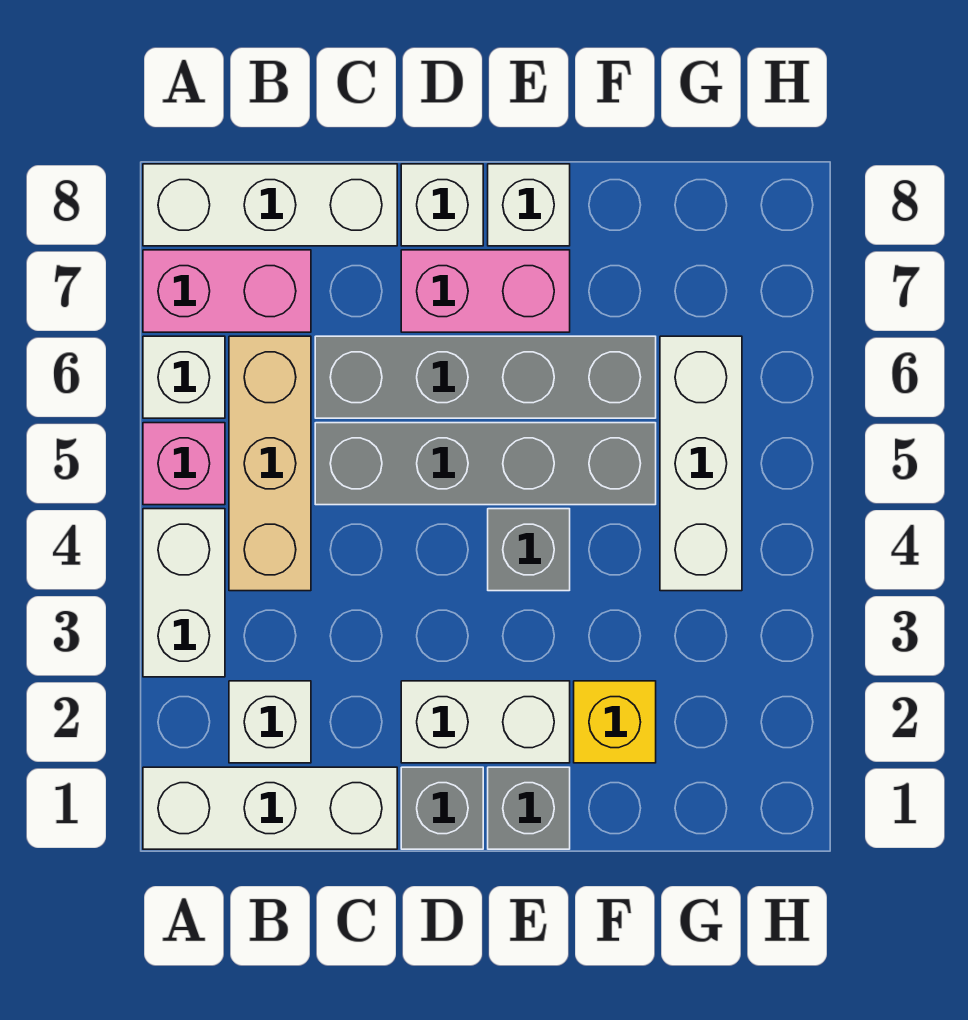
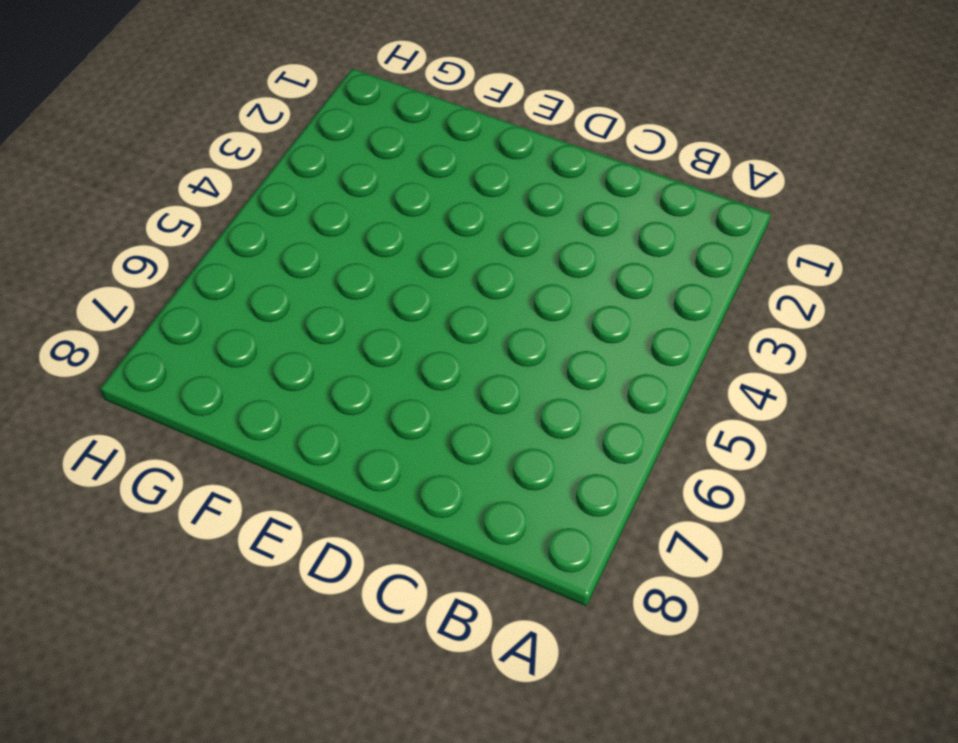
none -> white brick A1:C1 level 1
none -> white brick A3:A4 level 1
none -> pink brick A5 level 1

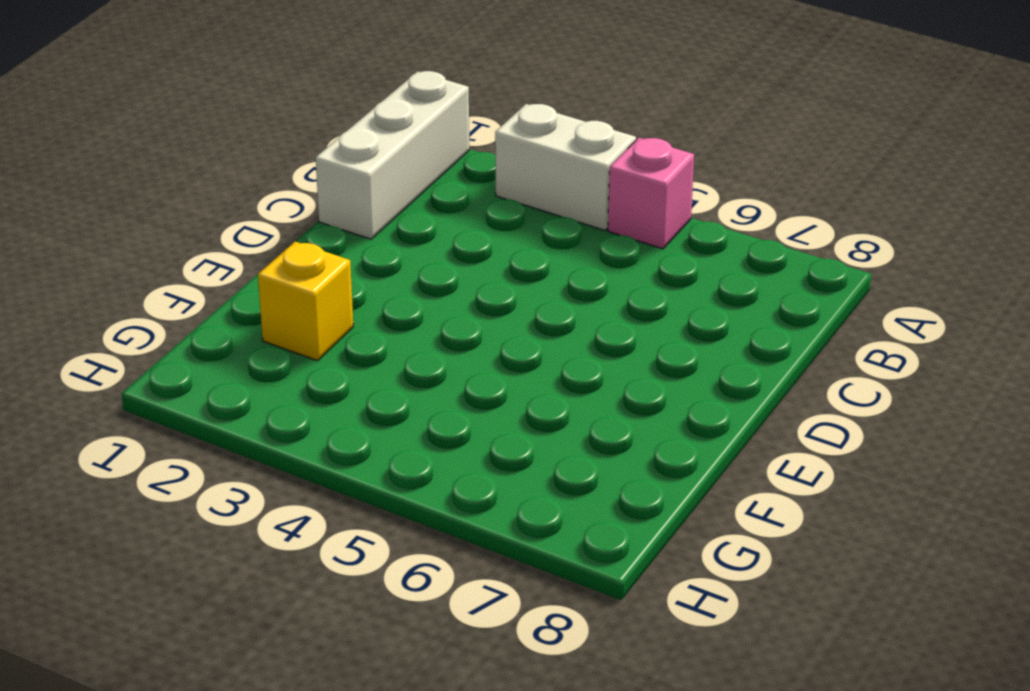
none -> white brick A6 level 1
none -> pink brick A7:B7 level 1
none -> white brick A8:C8 level 1

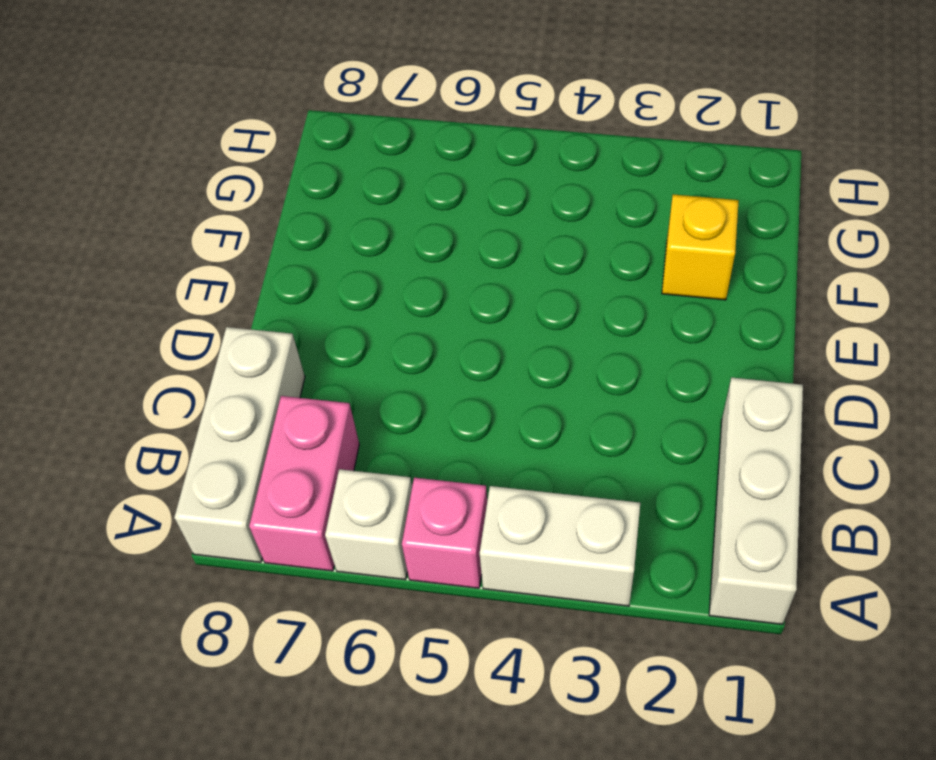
none -> white brick B2 level 1
none -> tan brick B4:B6 level 1
none -> grey brick C5:F5 level 1

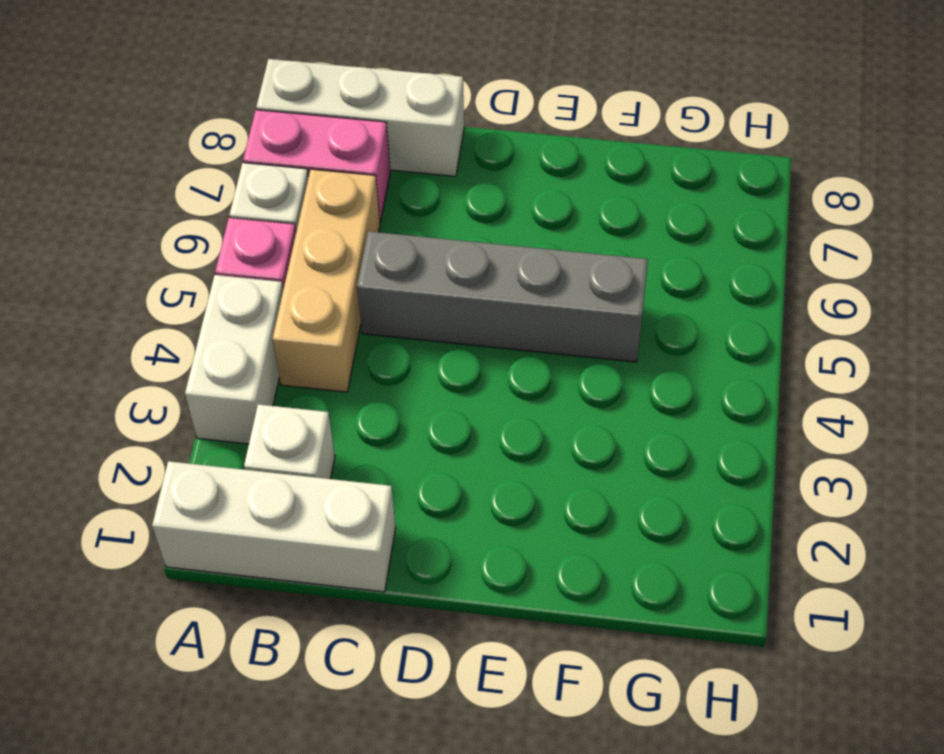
none -> grey brick C6:F6 level 1
none -> grey brick D1 level 1
none -> white brick D2:E2 level 1

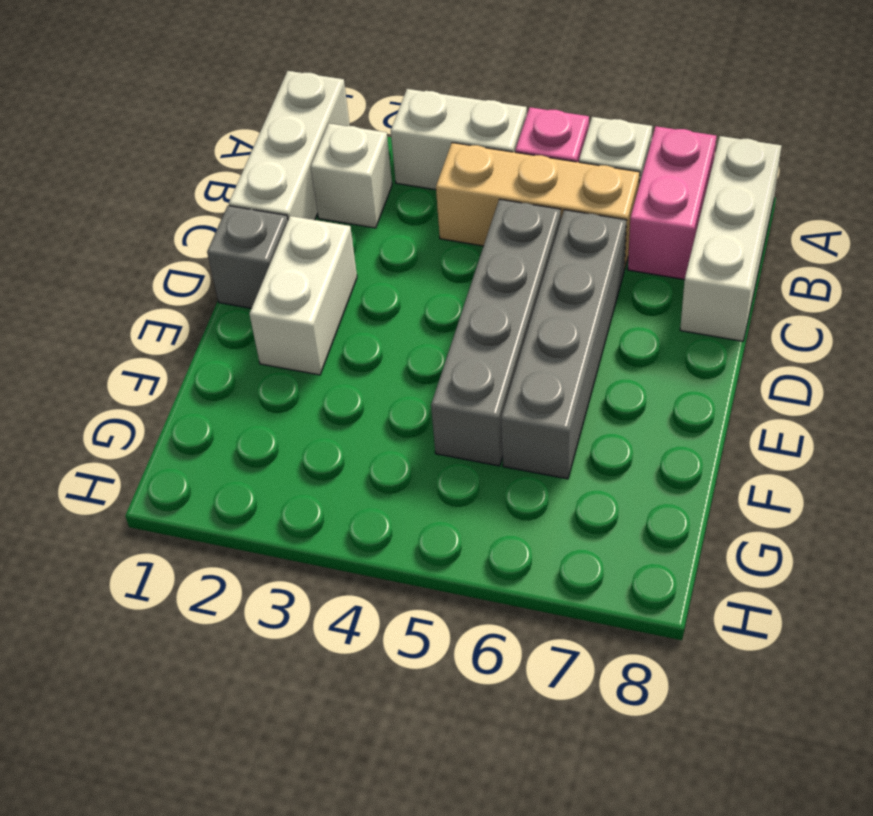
none -> pink brick D7:E7 level 1
none -> white brick D8 level 1
none -> grey brick E1 level 1

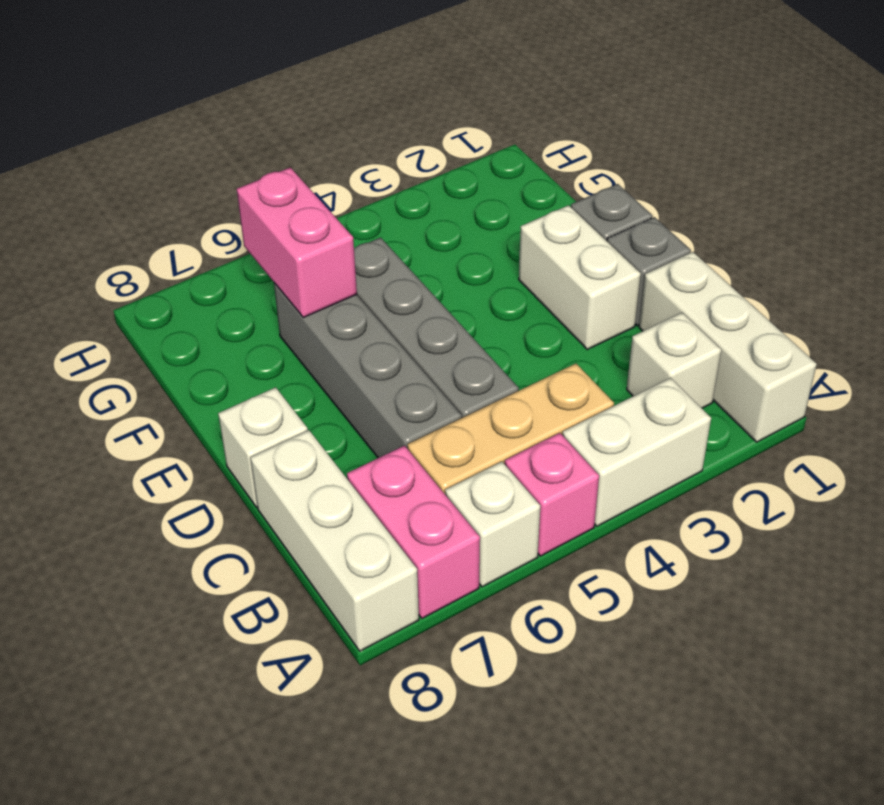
pink brick F6:G6 level 2 -> pink brick D7:E7 level 1
none -> grey brick E4 level 1
none -> white brick E8 level 1
none -> yellow brick F2 level 1

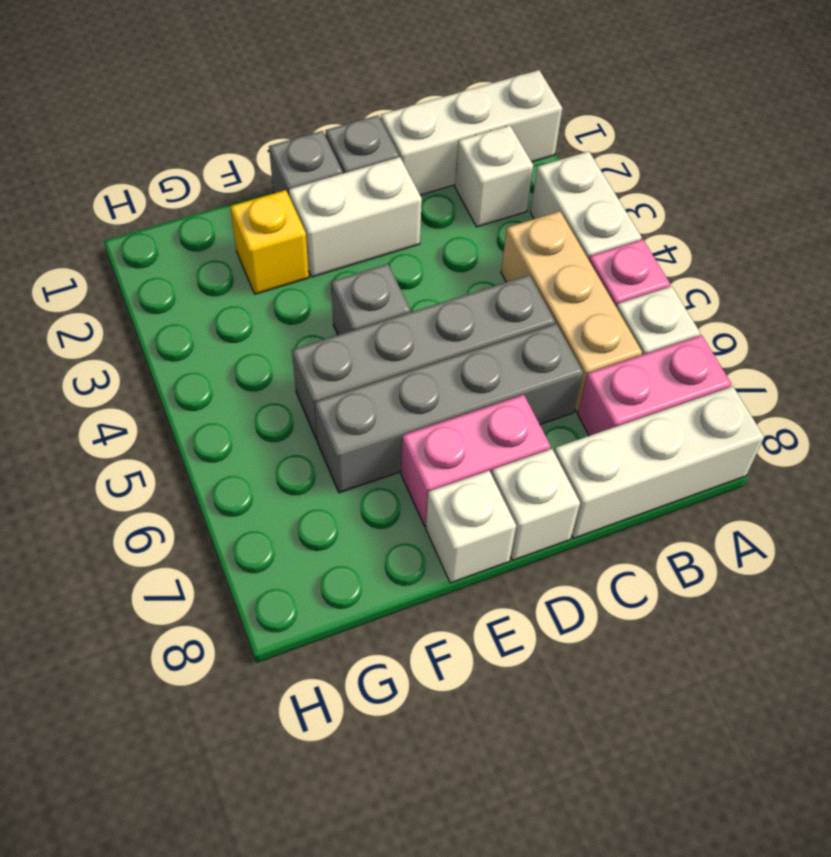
none -> white brick G4:G6 level 1

